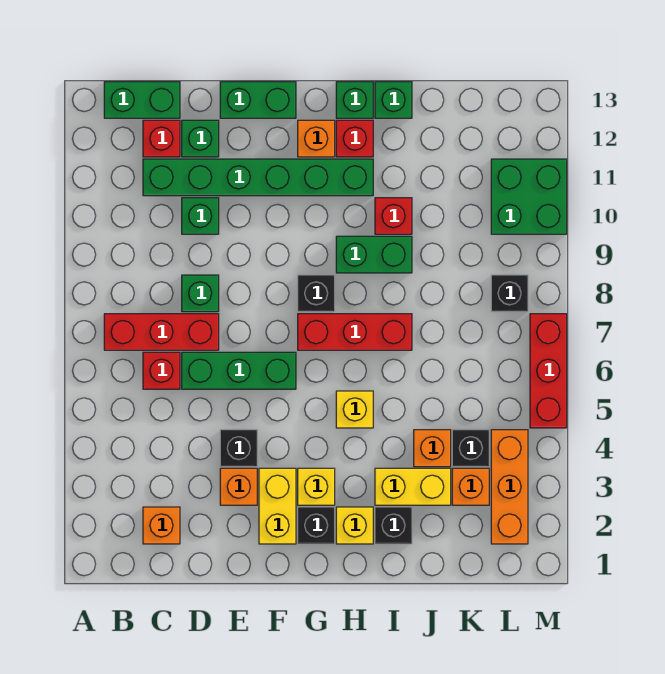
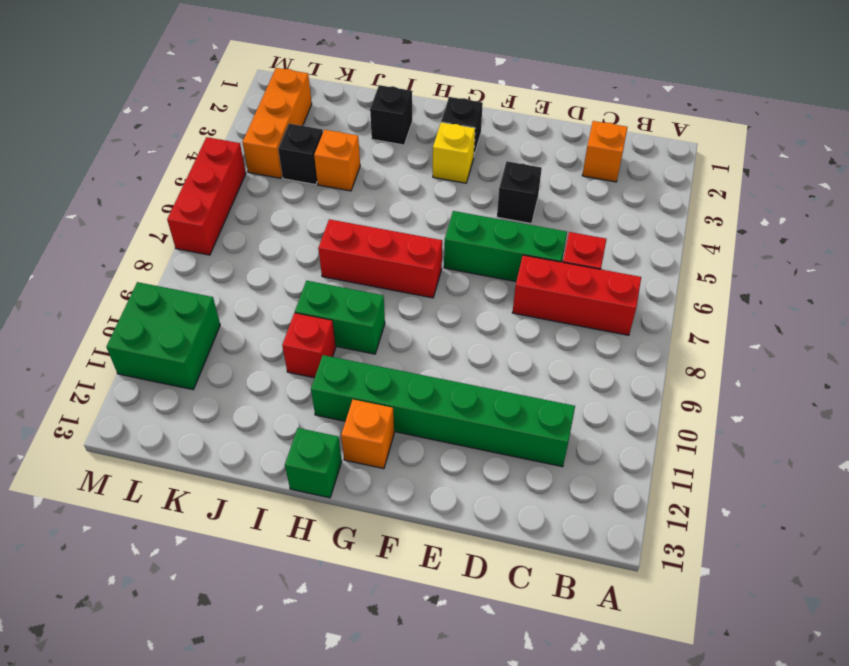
none -> green brick B13:C13 level 1
none -> red brick C12 level 1
none -> green brick D8 level 1
none -> green brick D10 level 1

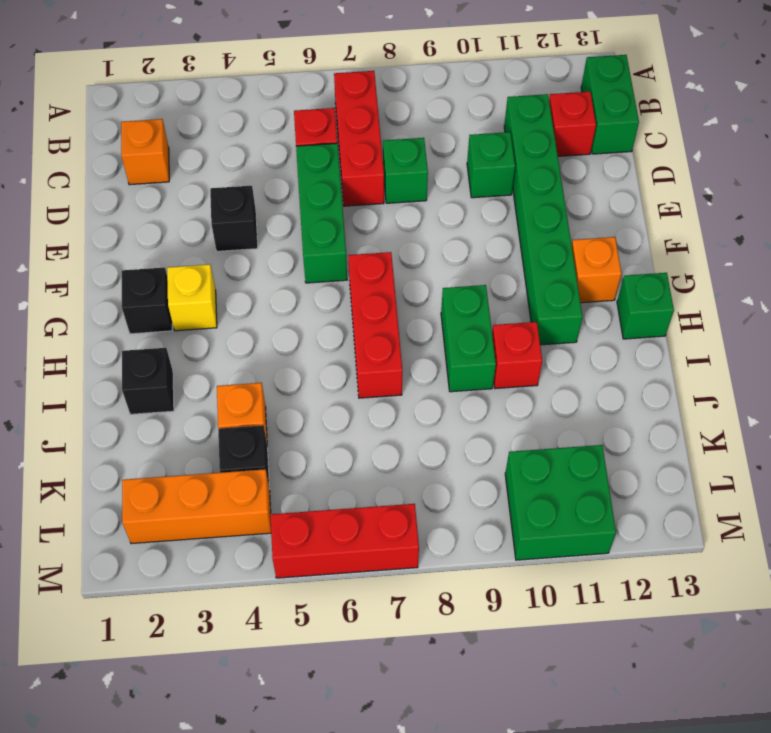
none -> green brick D12 level 1
none -> orange brick E3 level 1
none -> green brick E13:F13 level 1
none -> yellow brick F2:F3 level 1

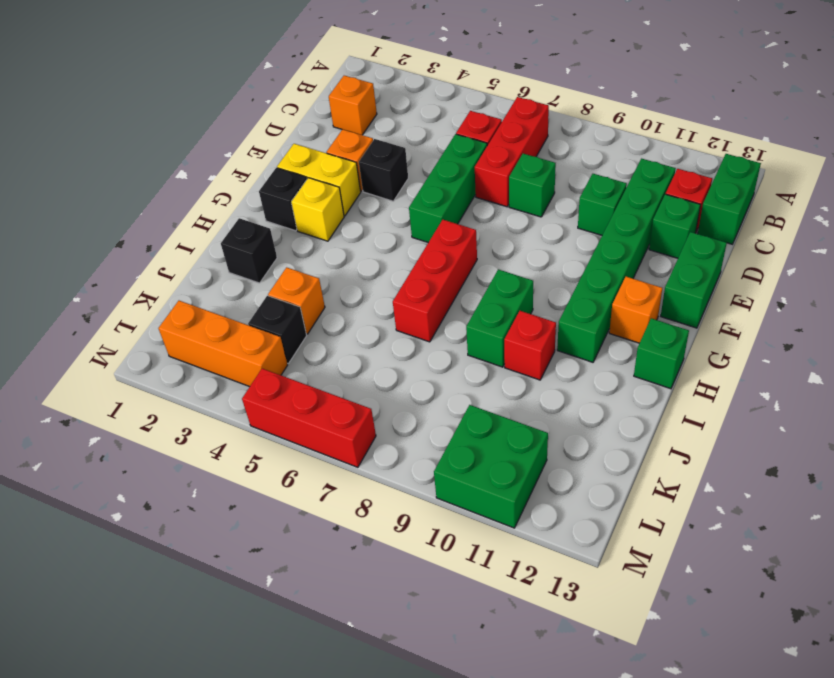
none -> black brick G8 level 1
none -> yellow brick H2 level 1
none -> yellow brick H5 level 1
none -> red brick H12 level 1

